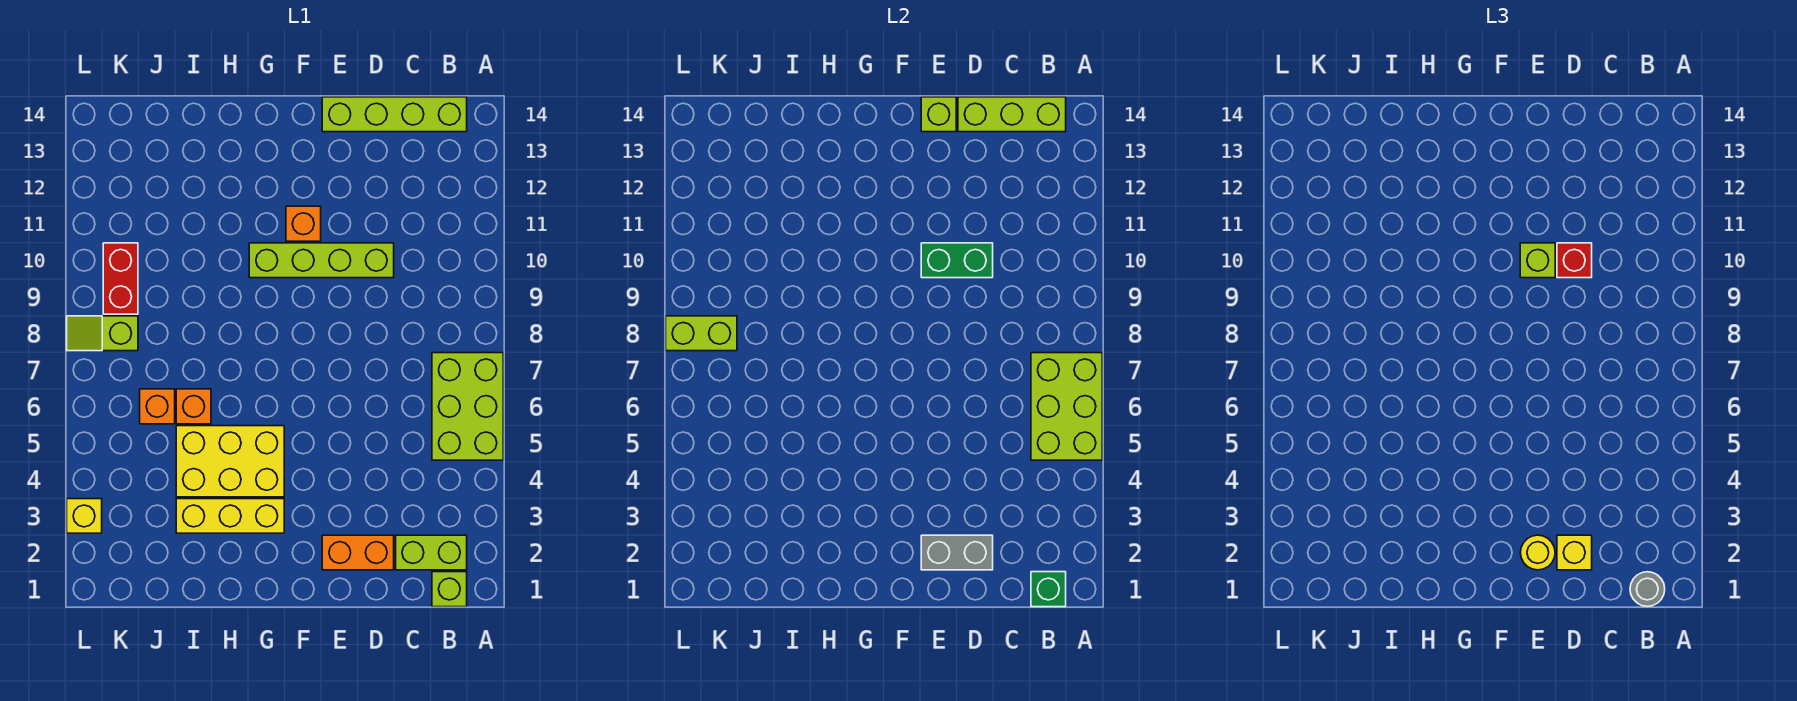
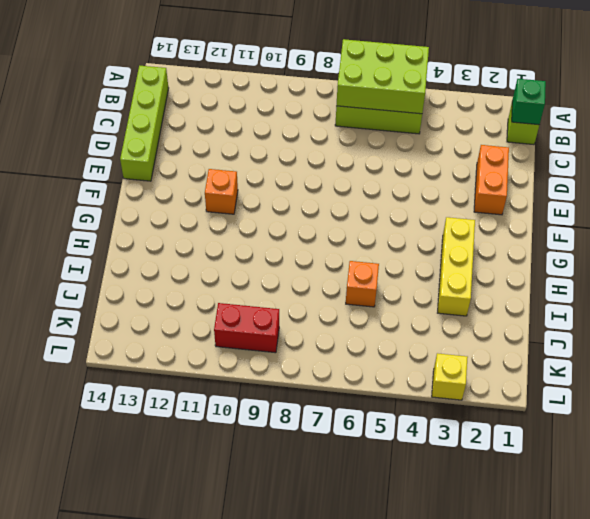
none -> lime brick B2:C2 level 1
none -> lime brick D10:G10 level 1
none -> yellow brick G4:I5 level 1

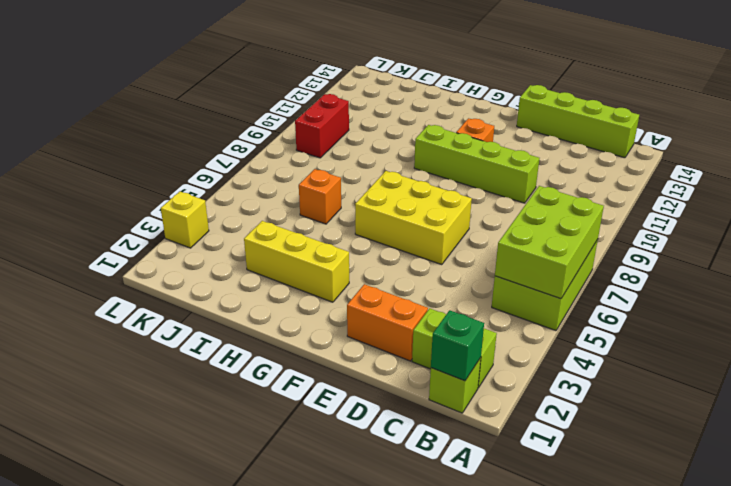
yellow brick E6:G7 level 1 -> yellow brick G4:I5 level 1
none -> orange brick J6 level 1
none -> lime slope K8:L8 level 1 top K
none -> lime brick B14:D14 level 2

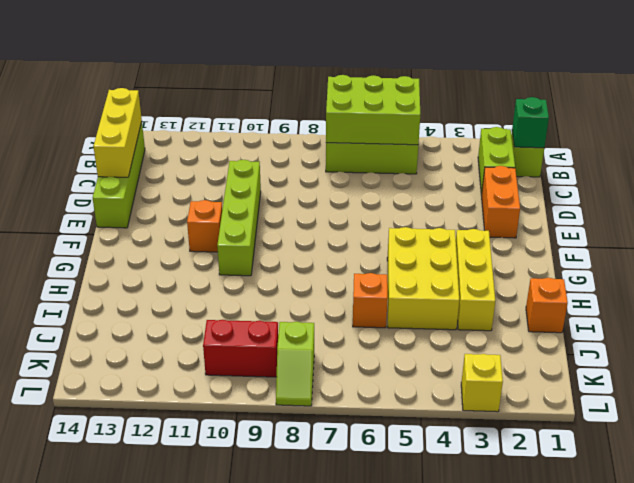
yellow brick B14:D14 level 2 -> lime brick B14:D14 level 2
orange brick I1 level 1 -> orange brick J6 level 1
none -> grey brick D2:E2 level 2
none -> green brick D10:E10 level 2
none -> lime brick E14 level 2

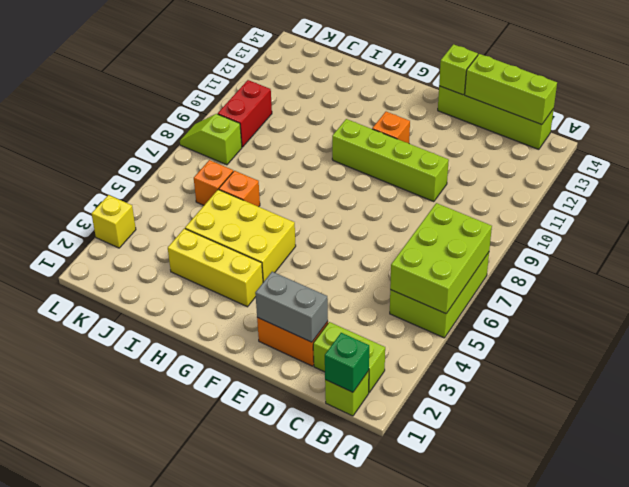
none -> green brick D10:E10 level 2
none -> lime brick K8:L8 level 2
none -> grey round brick B1 level 3

